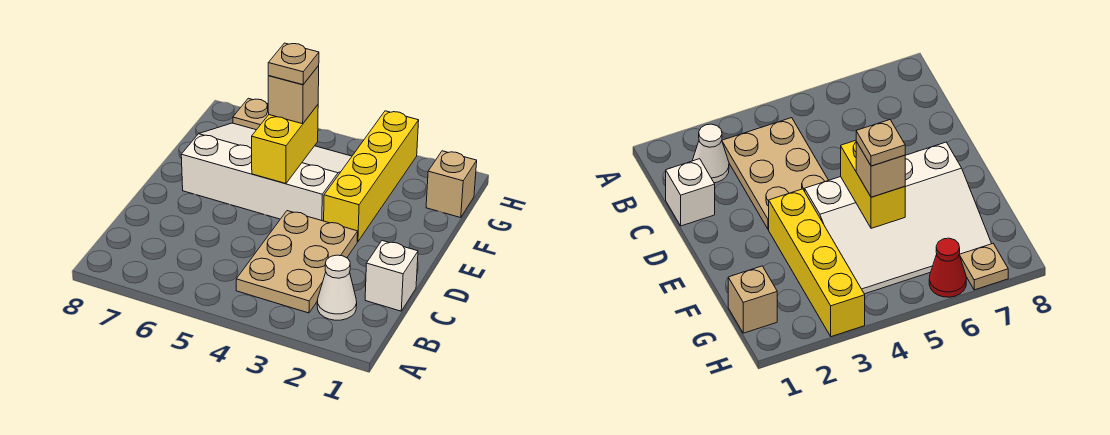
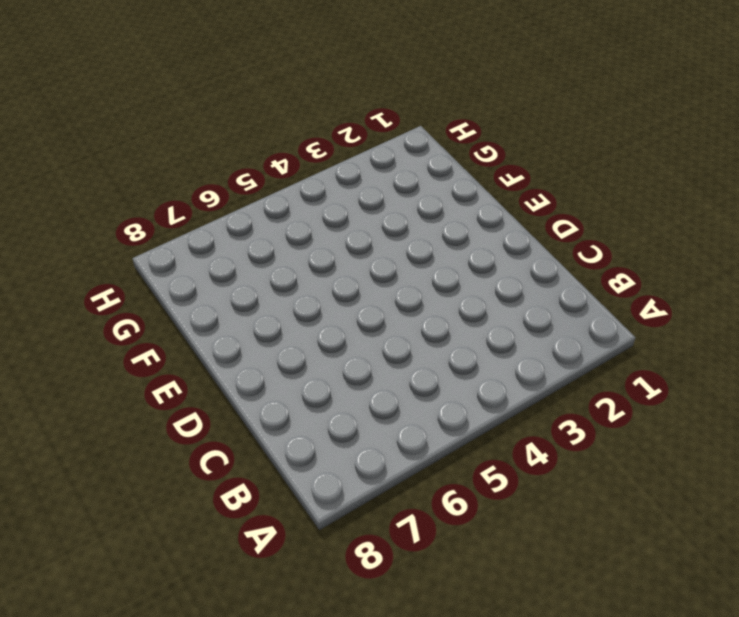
none -> white cone B2 level 1
none -> tan plate B3:D4 level 1

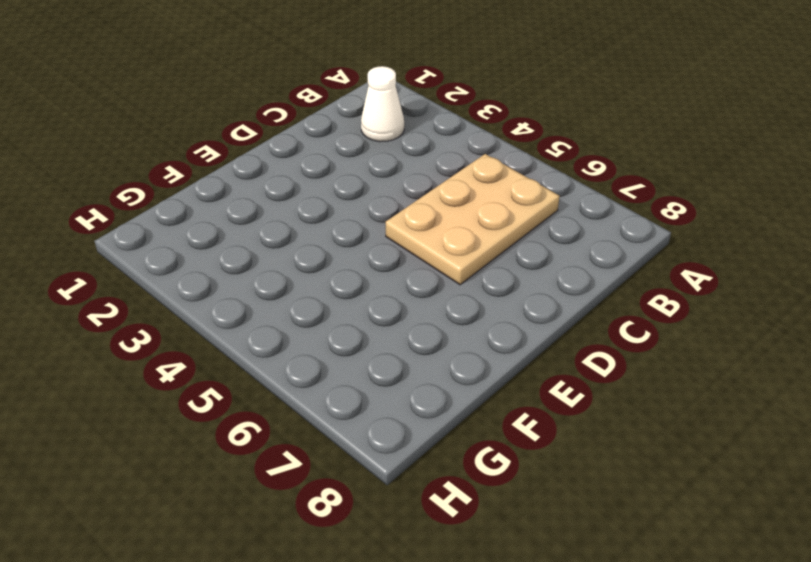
tan plate B5:D6 level 1 -> tan plate B3:D4 level 1
none -> white brick C1 level 1
none -> yellow brick E3:H3 level 1

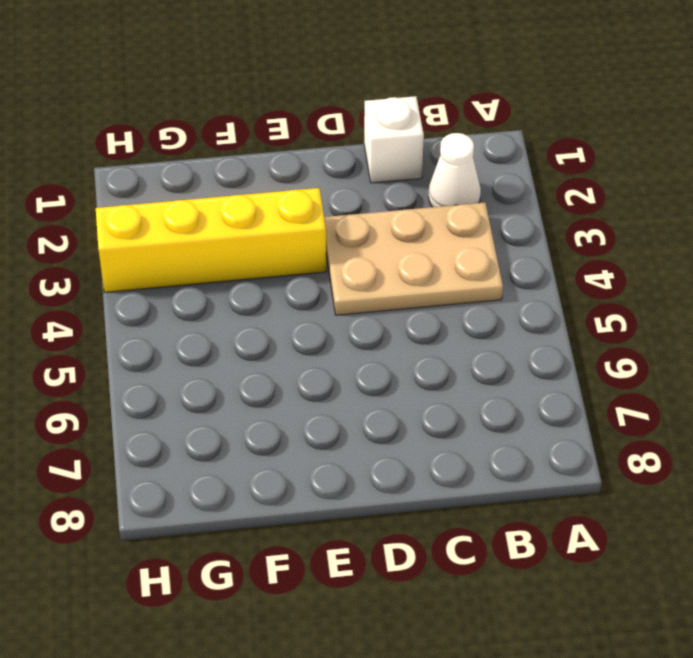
none -> white slope E4:G7 level 1 top E
none -> tan brick G1 level 1

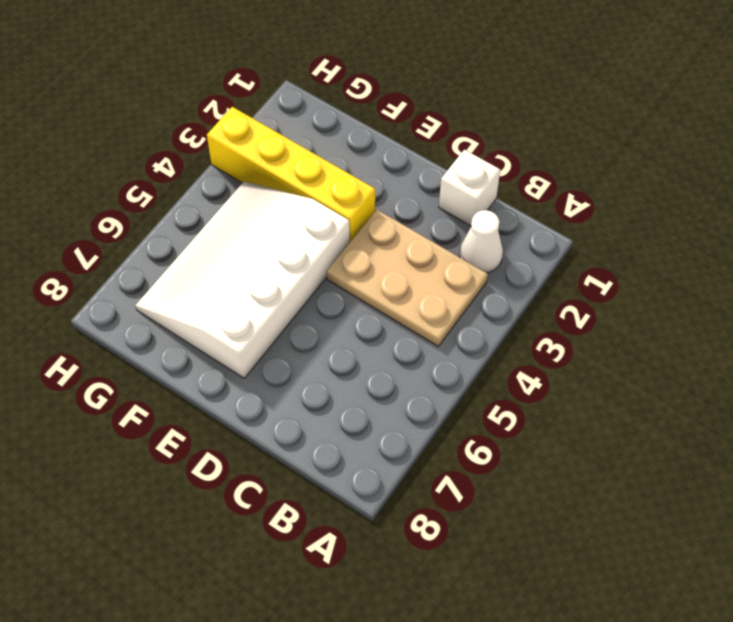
none -> tan brick G1 level 1
none -> red cone H6 level 1

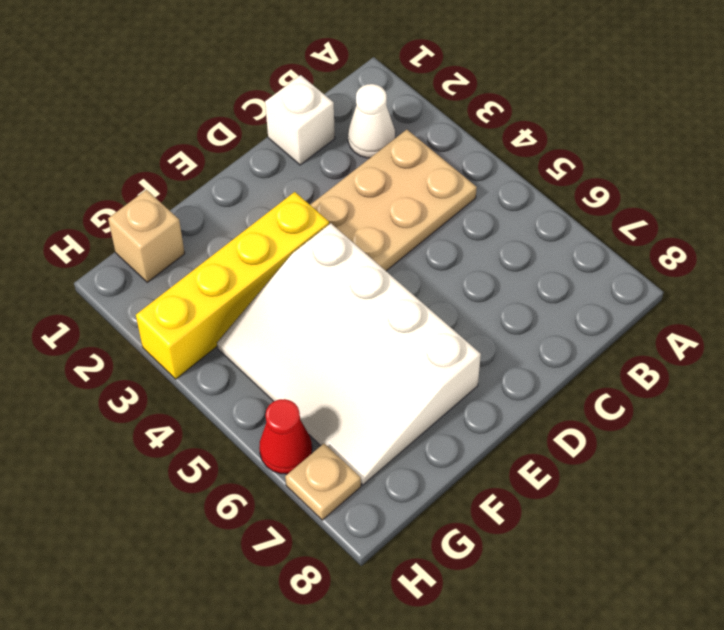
none -> yellow brick E5:F5 level 2
none -> tan brick F5 level 3

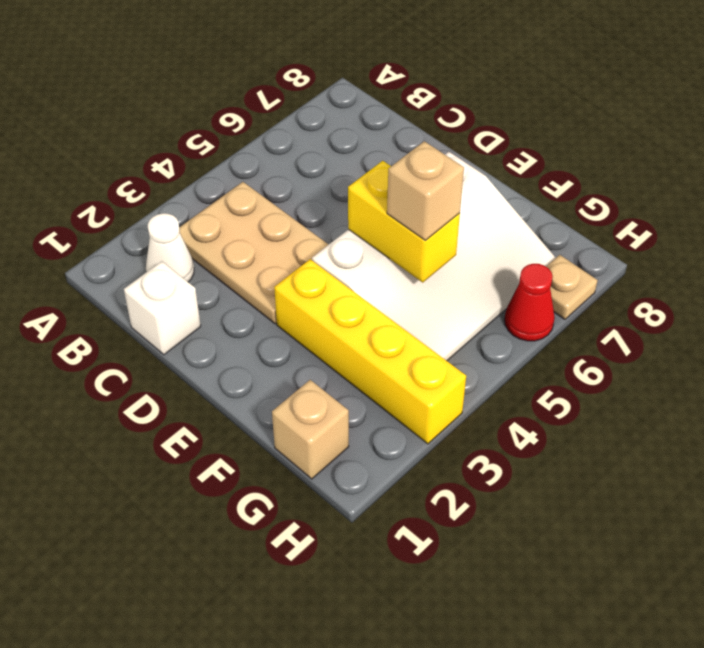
none -> tan plate F5 level 4

